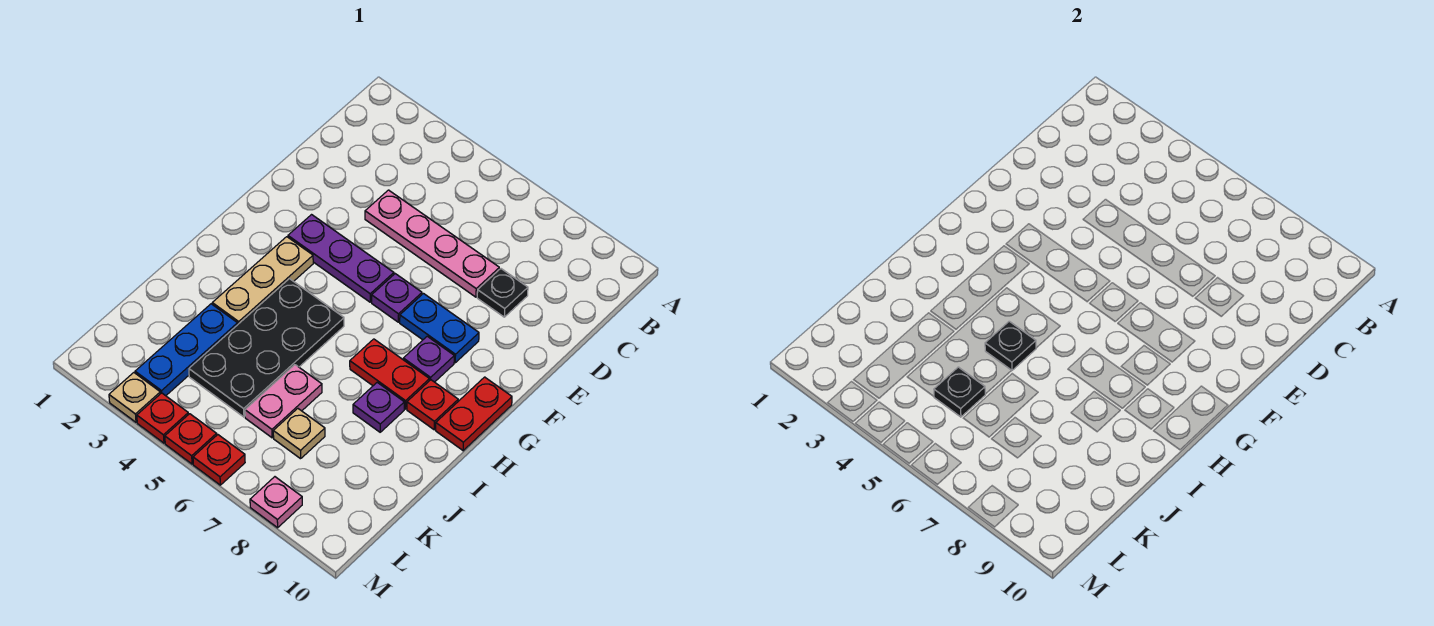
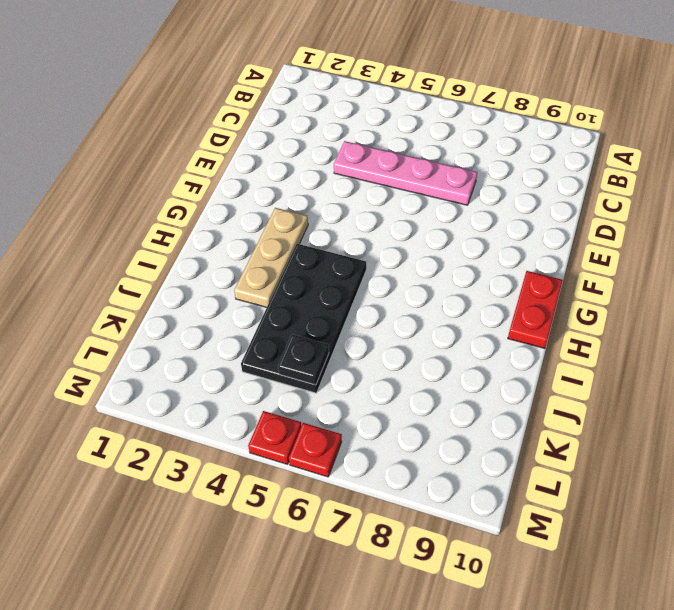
none -> black plate D8 level 1
none -> purple plate F3:F5 level 1
none -> purple plate F6 level 1

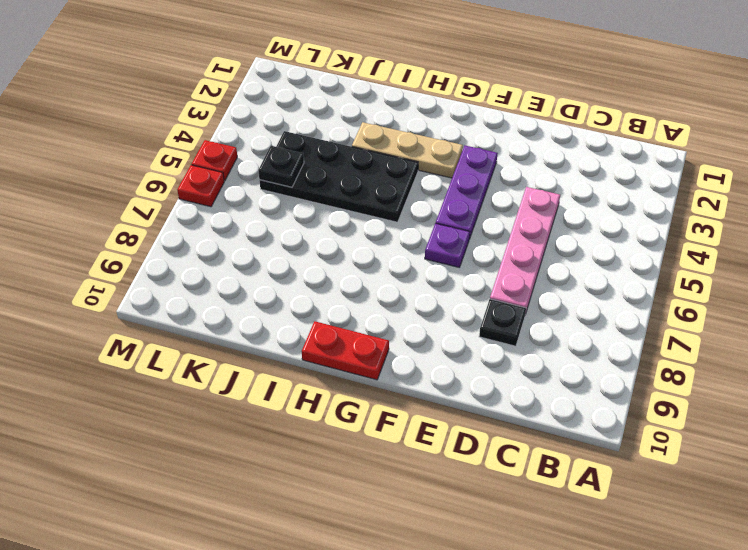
none -> blue plate F7:F8 level 1
none -> purple plate G8 level 1
none -> red plate H7:H8 level 1

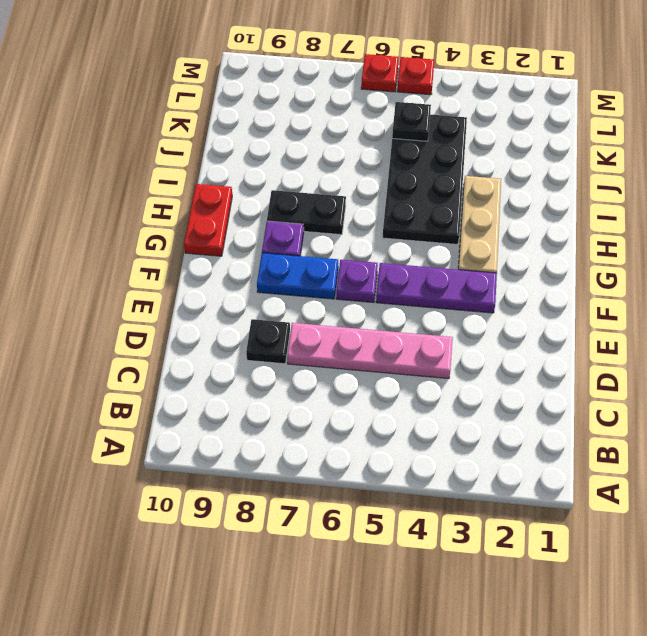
black plate H7:H8 level 1 -> red plate H7:H8 level 1
none -> red plate H9 level 1
none -> purple plate I8 level 1
none -> blue plate J3:L3 level 1

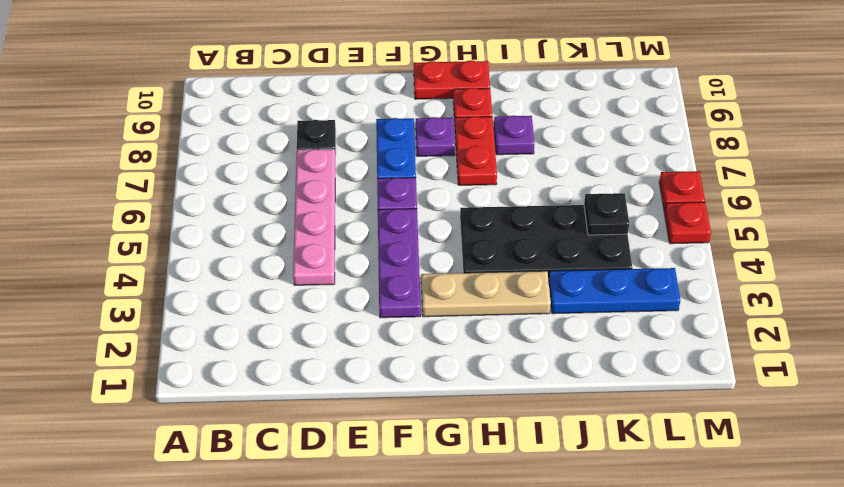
none -> pink plate J6:K6 level 1
none -> tan plate K7 level 1
none -> tan plate M3 level 1

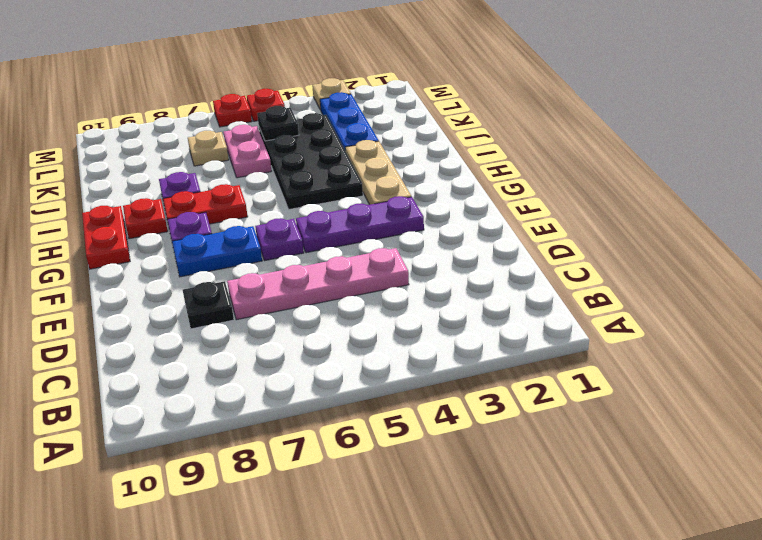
none -> red plate M4 level 1
none -> pink plate M8 level 1
none -> black plate I5 level 2

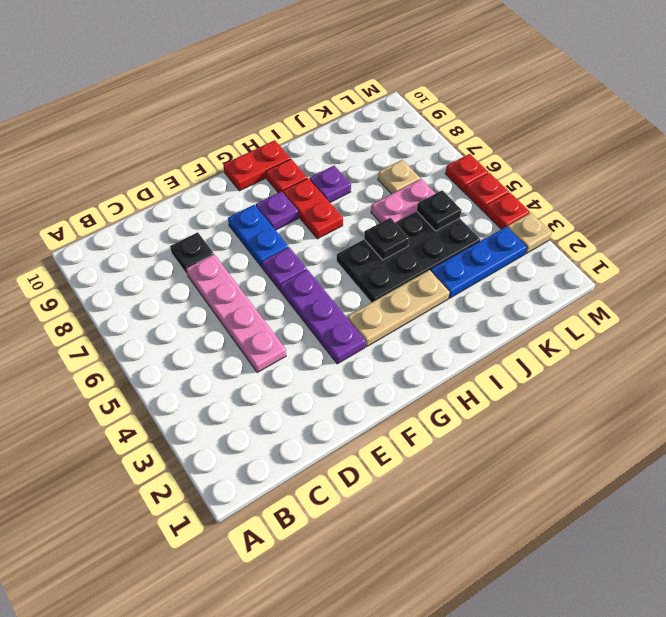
none -> pink plate M8 level 1

